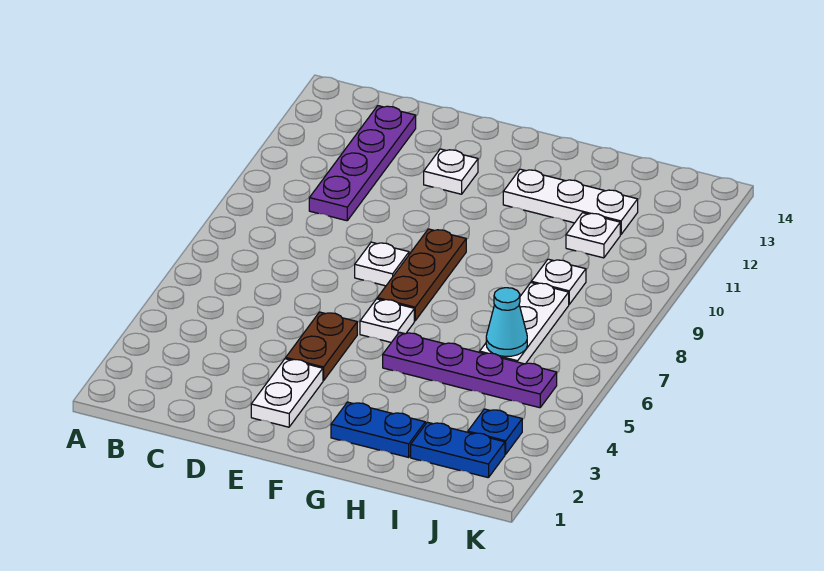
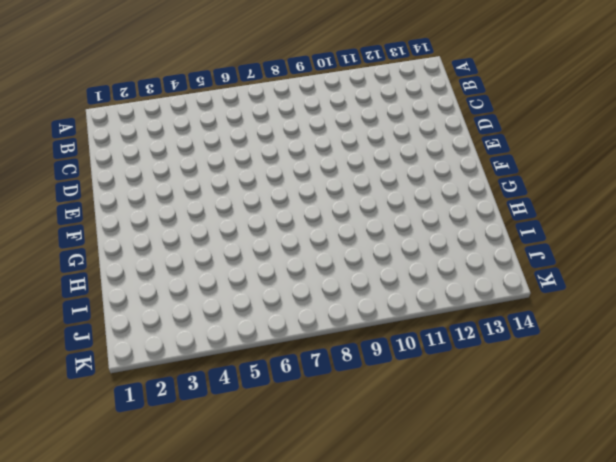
none -> purple plate C10:C13 level 1
none -> white plate E2:E3 level 1
none -> brown plate E4:E5 level 1

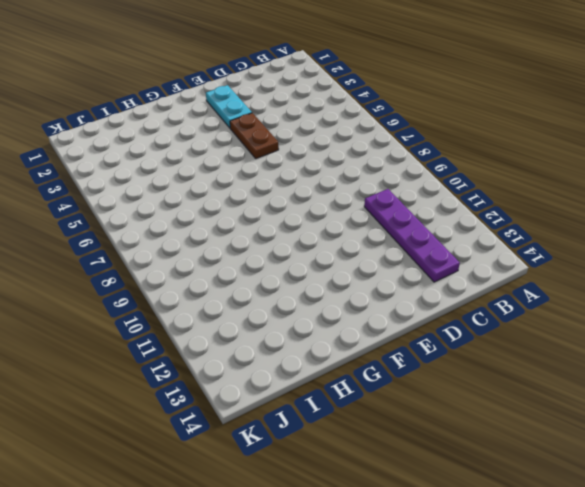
cyan plate E2:E3 level 1 -> white plate E2:E3 level 1
none -> white plate E8 level 1
none -> white plate E12 level 1
none -> white plate F6 level 1

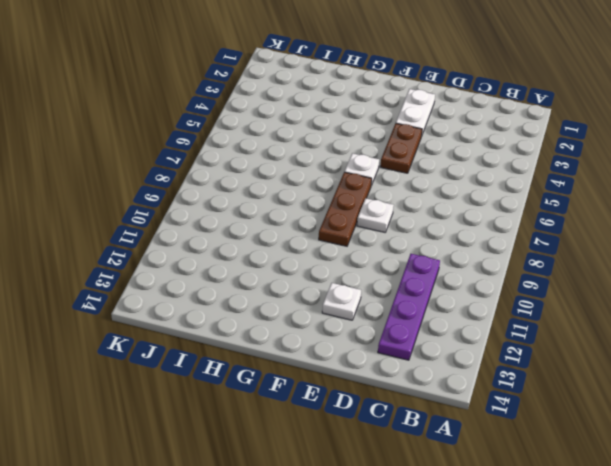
none -> blue plate G2:H2 level 1
none -> purple plate G5:J5 level 1
none -> white plate G12:I12 level 1

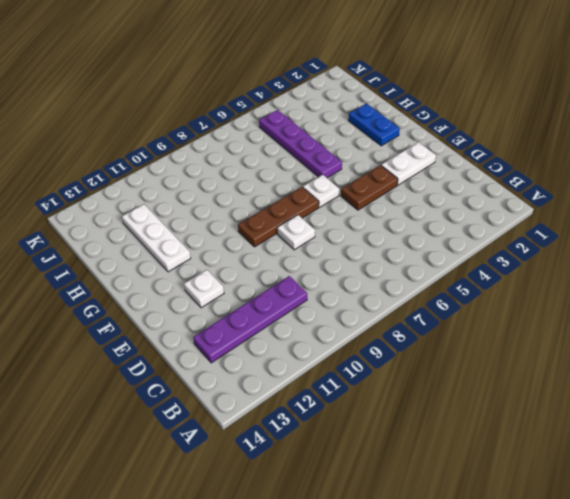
none -> blue plate I2:J2 level 1
none -> white plate I6:I8 level 1
none -> white plate I9 level 1

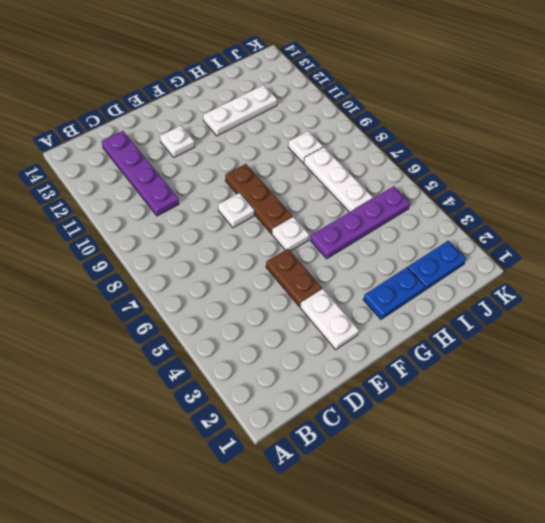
none -> white plate I11 level 1
none -> blue plate J3 level 1
none -> cyan cone I6 level 2

